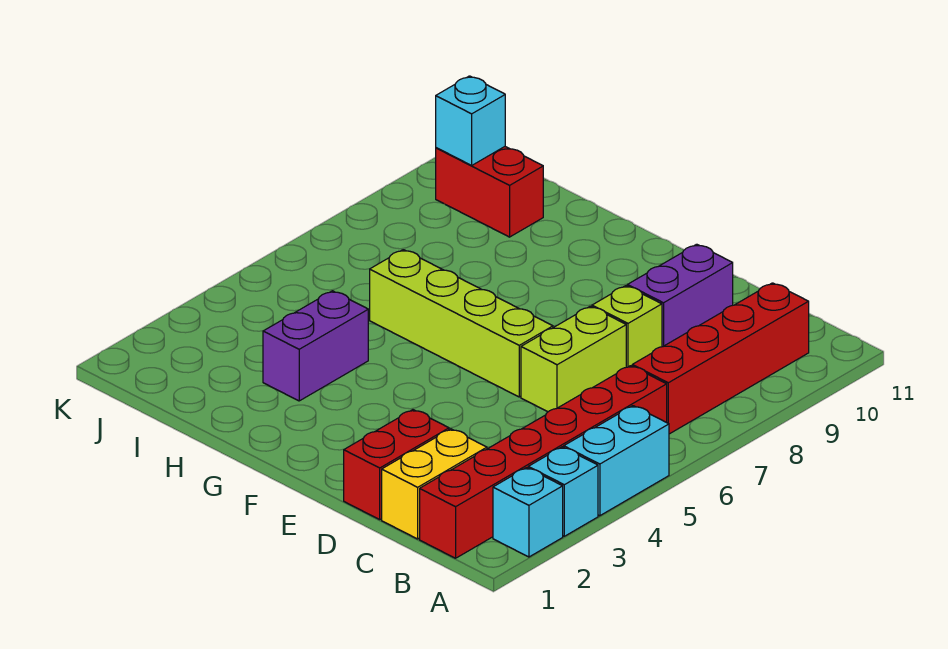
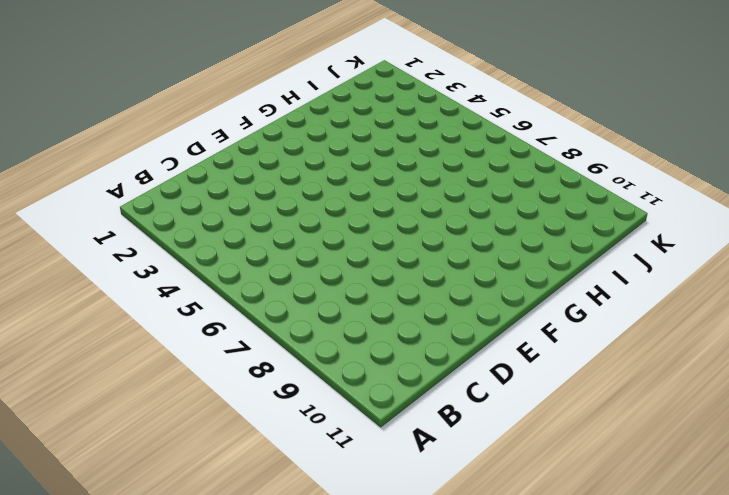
none -> cyan brick A2 level 1
none -> cyan brick A3 level 1
none -> cyan brick A4:A5 level 1

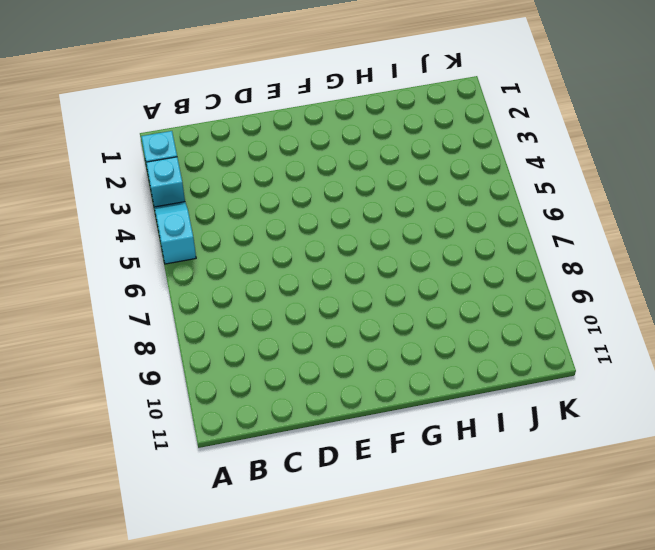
cyan slope A4:A5 level 1 top 5 -> cyan brick A4:A5 level 1
none -> red brick B1:B6 level 1
none -> red brick B7:B10 level 1
none -> yellow brick C1:C2 level 1

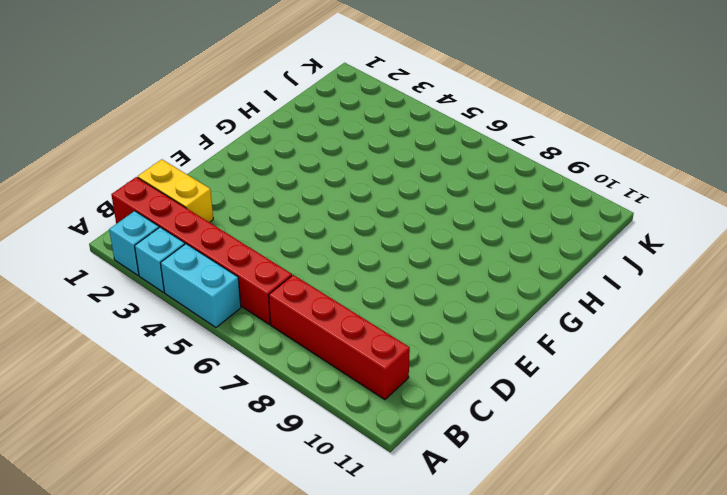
none -> red brick D1:D2 level 1
none -> lime brick D6:D7 level 1
none -> lime brick D8 level 1

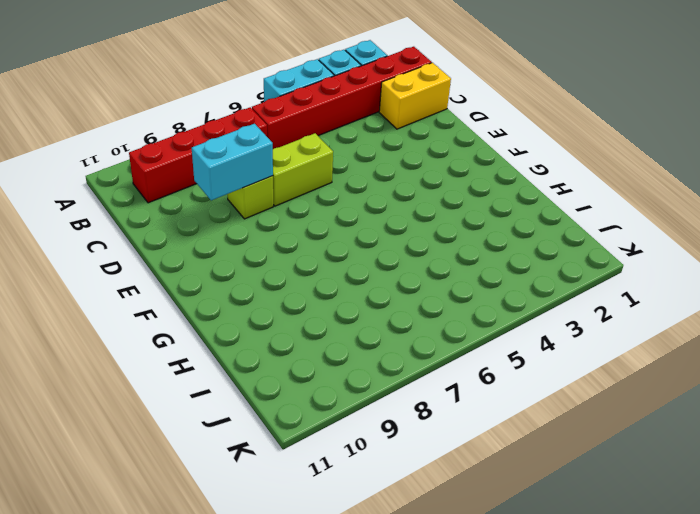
cyan brick D8:D9 level 2 -> none
none -> red brick D1:D2 level 1
none -> purple brick D9:D10 level 1
none -> lime brick E6:H6 level 1

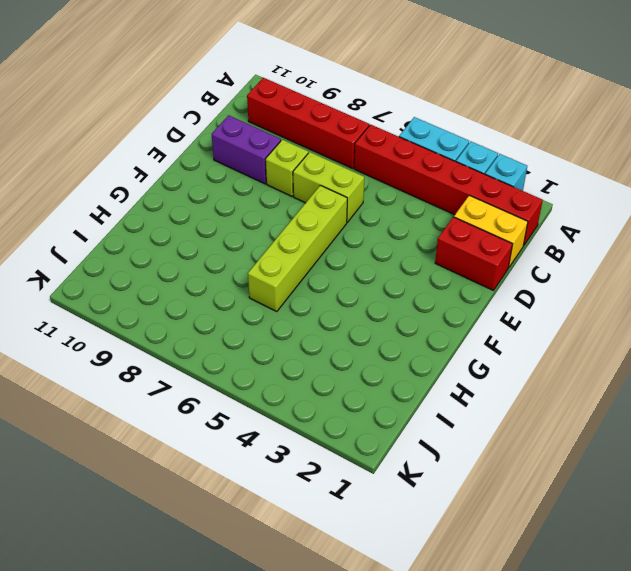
none -> purple brick H3:H4 level 1
none -> red brick I10:J10 level 1
none -> cyan brick J10 level 2

